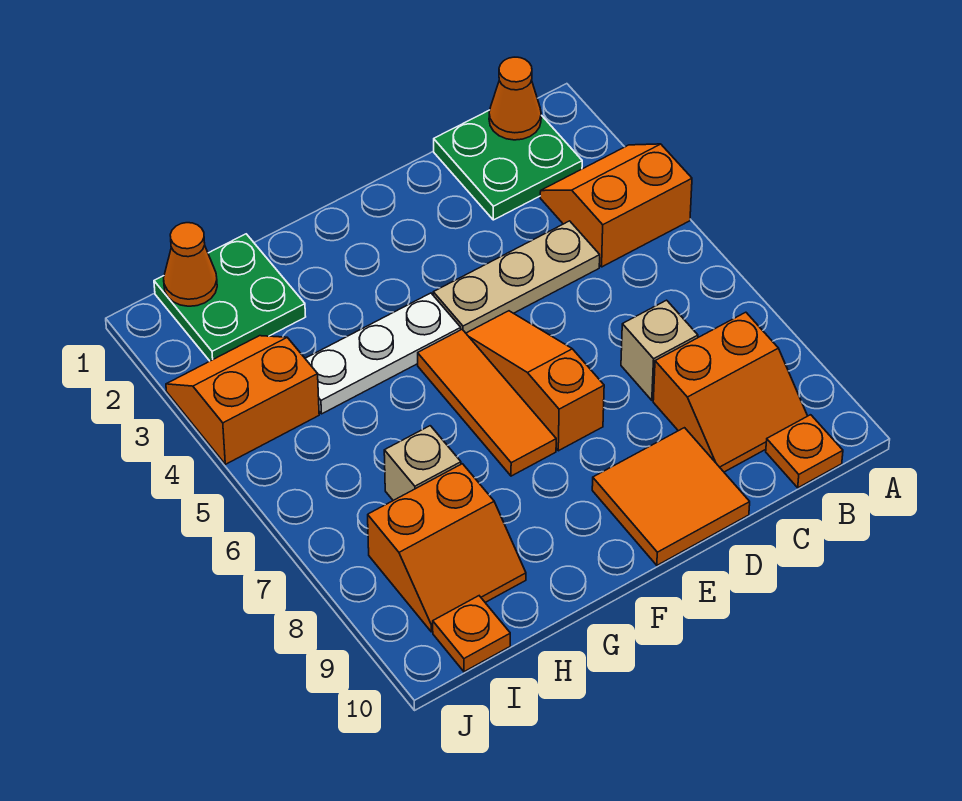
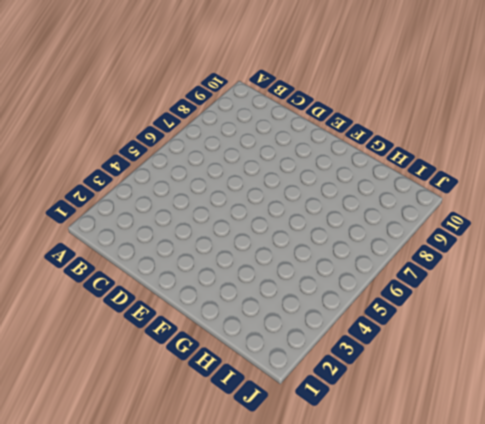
none -> orange slope A3:B4 level 1 top 4
none -> green plate B1:C2 level 1
none -> orange slope B8:C9 level 1 top 8

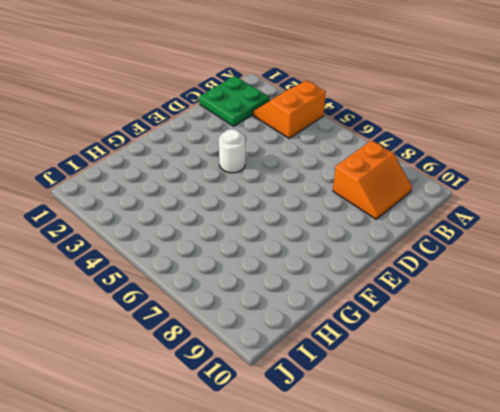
white round brick E4 level 1 -> tan plate C4:E4 level 1
none -> orange plate B10 level 1
none -> tan brick C7 level 1
none -> orange tile D9:E10 level 1

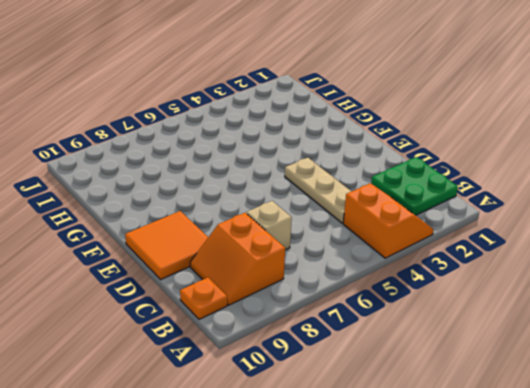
none -> orange slope E5:E7 level 1 top 7
none -> white plate F4:H4 level 1
none -> orange tile F5:F7 level 1

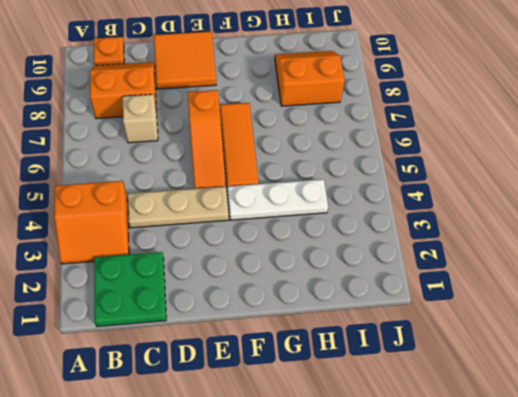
none -> green plate H1:I2 level 1
none -> tan brick H7 level 1
none -> orange slope I3:J4 level 1 top 4

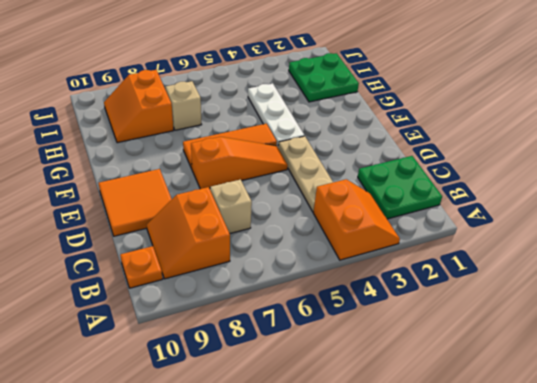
none -> orange slope I3:J4 level 1 top 4
none -> orange plate I10 level 1
none -> orange cone B1 level 2

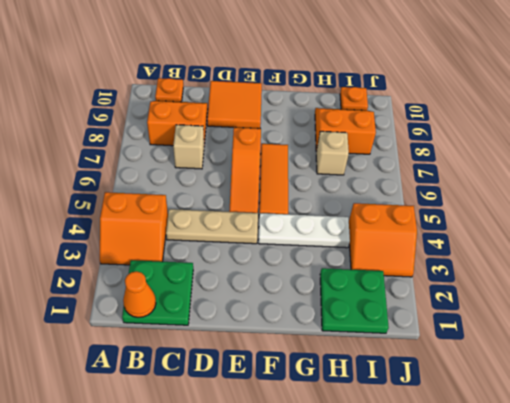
none -> orange cone I1 level 2

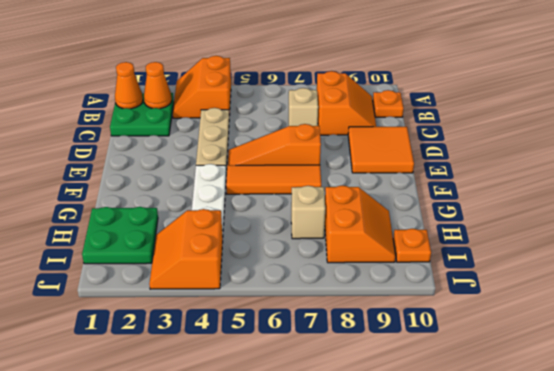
orange cone B2 level 2 -> orange cone I1 level 2

